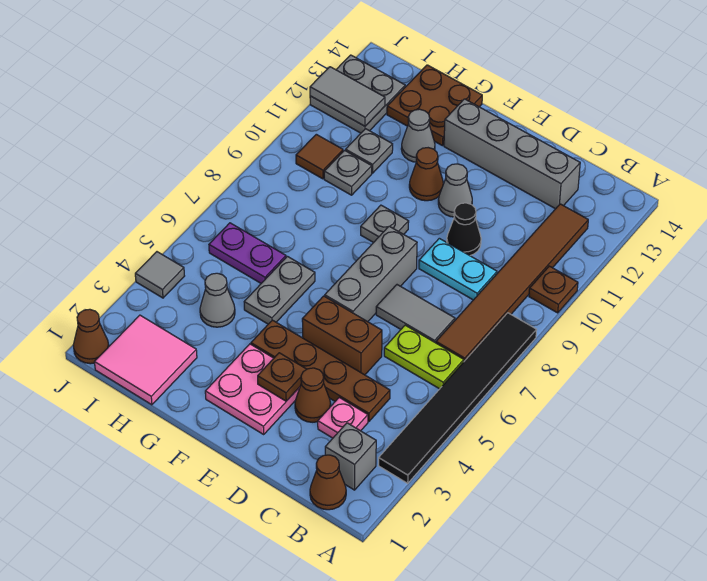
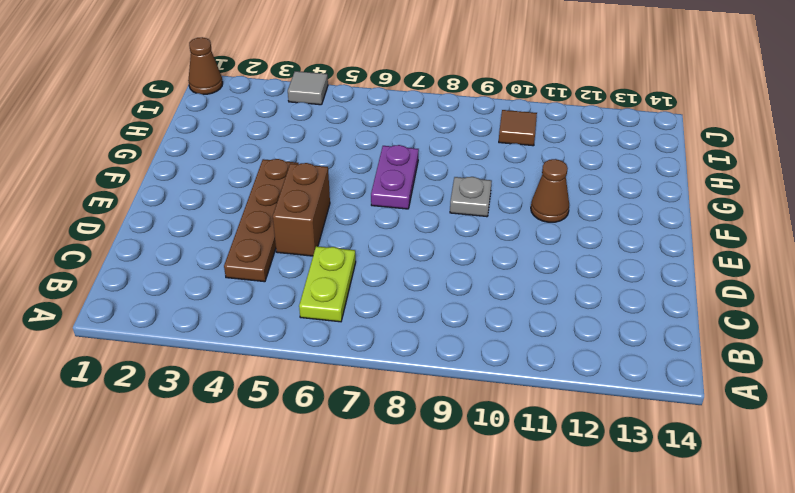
purple plate F7:G7 level 1 -> purple plate H6:I6 level 1
none -> black tile A3:A8 level 1
none -> brown plate A10 level 1
none -> brown cone B1 level 1
none -> grey brick B2 level 1

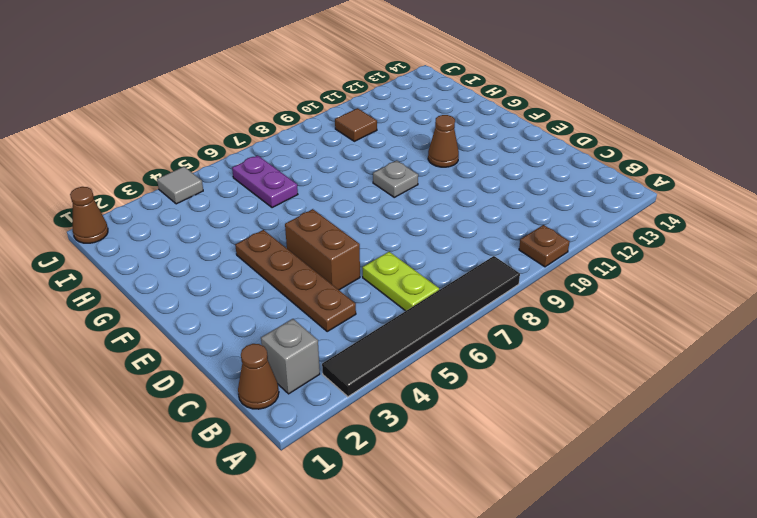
none -> brown tile B7:B12 level 1
none -> pink plate C3 level 1
none -> grey tile C7:D7 level 1
none -> cyan plate C9:D9 level 1

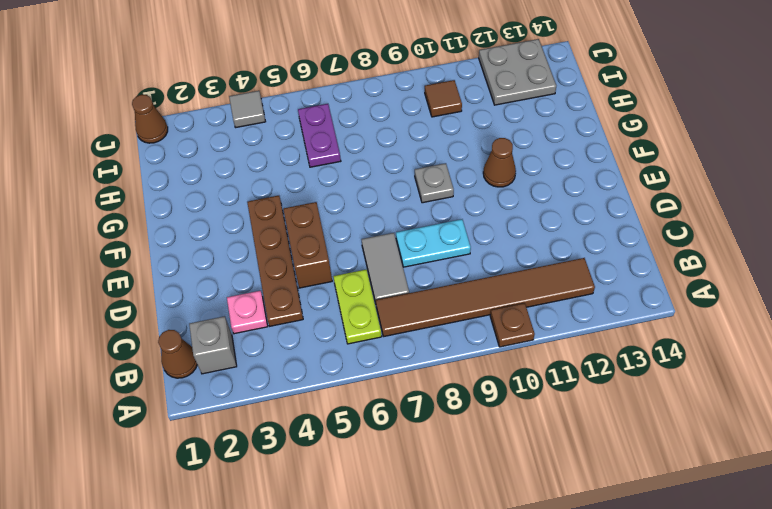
cyan plate D8:D9 level 1 -> cyan plate C9:D9 level 1
none -> black tile A3:A8 level 1
none -> grey brick C13:F13 level 1
none -> brown cone D3 level 1
none -> black cone D10 level 1

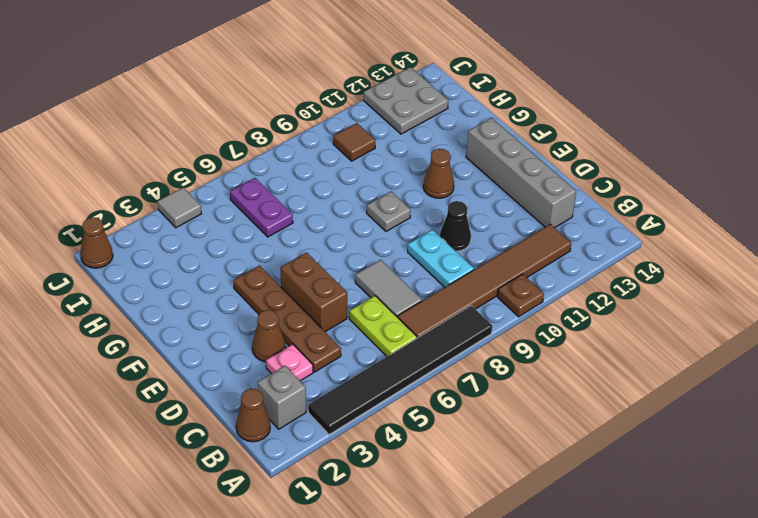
none -> pink plate E2:F3 level 1
none -> grey brick E6:E8 level 1
none -> grey cone E11 level 1
none -> grey plate G5:G6 level 1

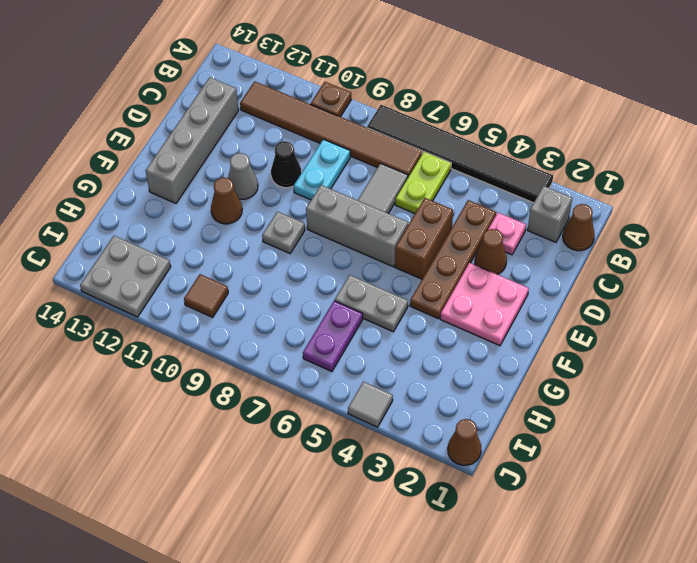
none -> grey cone G12 level 1
none -> brown plate G13:H14 level 1
none -> pink tile H1:I2 level 1
none -> grey cone H4 level 1

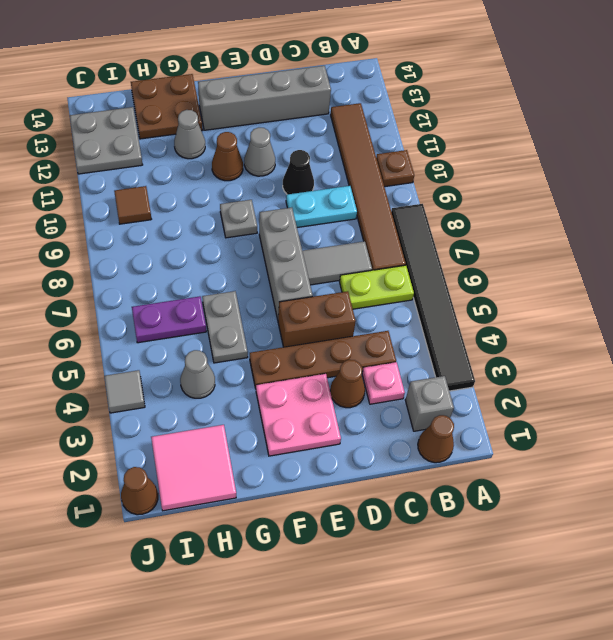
none -> grey plate H10 level 1
none -> grey plate H11 level 1
none -> brown plate E3 level 2
none -> grey tile I12:J12 level 2

